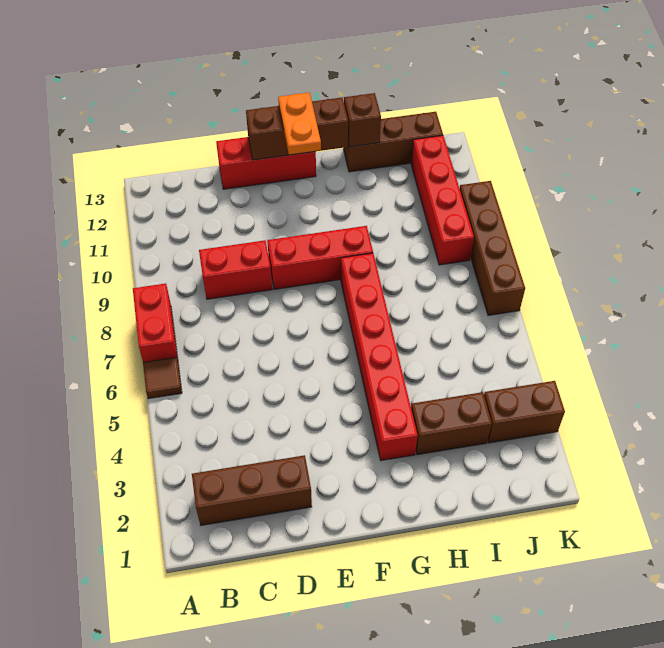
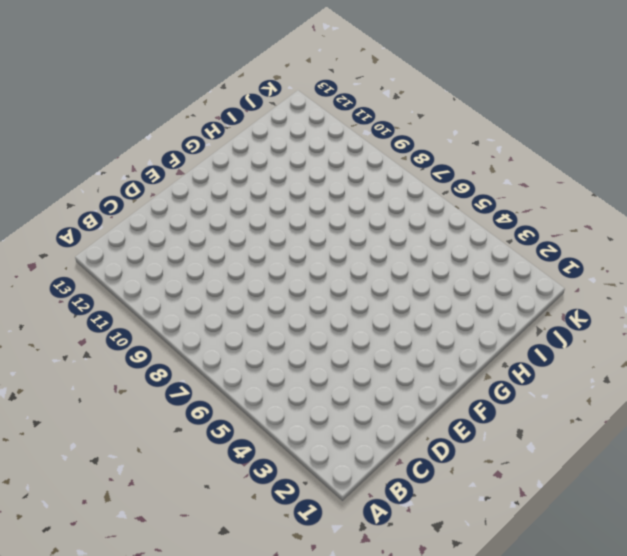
none -> brown tile A6 level 1
none -> red brick A7:A8 level 1
none -> brown brick B2:D2 level 1

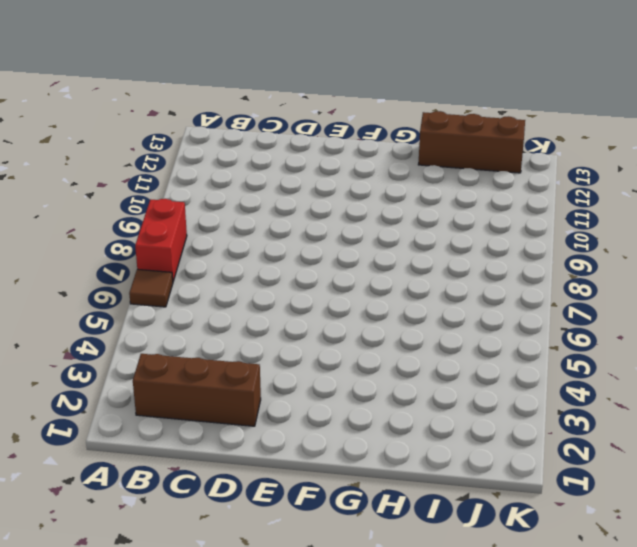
none -> red brick C9:D9 level 1
none -> red brick D13:F13 level 1
none -> red brick E9:G9 level 1

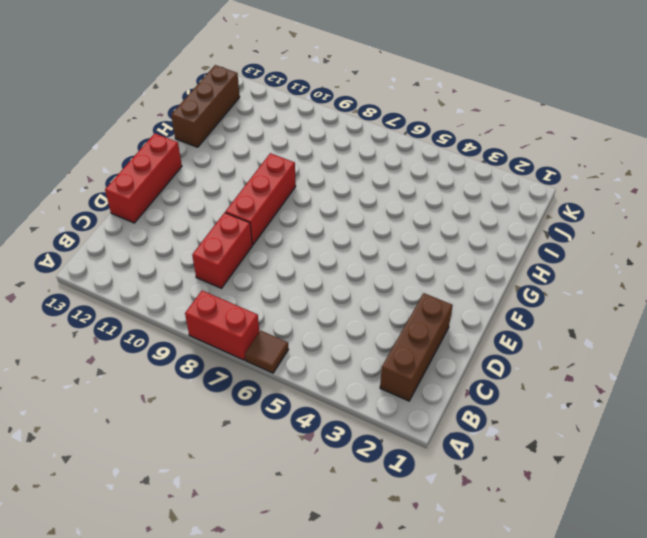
none -> red brick G3:G8 level 1
none -> brown brick H3:I3 level 1
none -> brown brick J3:K3 level 1

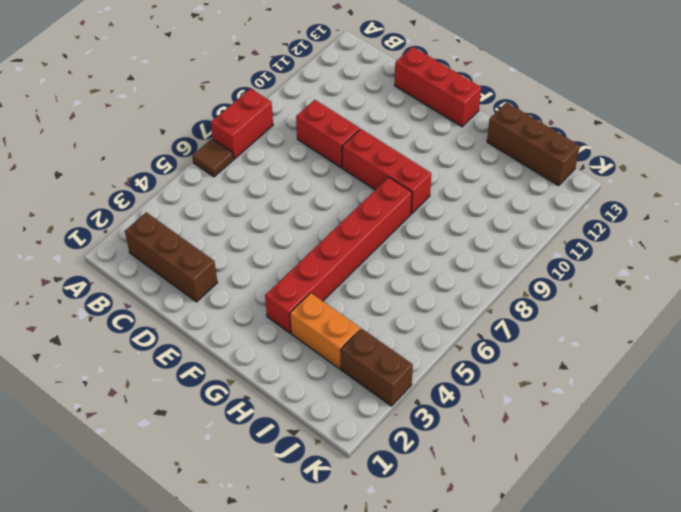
orange brick H3:I3 level 1 -> brown brick H3:I3 level 1
none -> red brick J9:J12 level 1
none -> brown brick K7:K10 level 1
none -> brown brick E13:G13 level 2

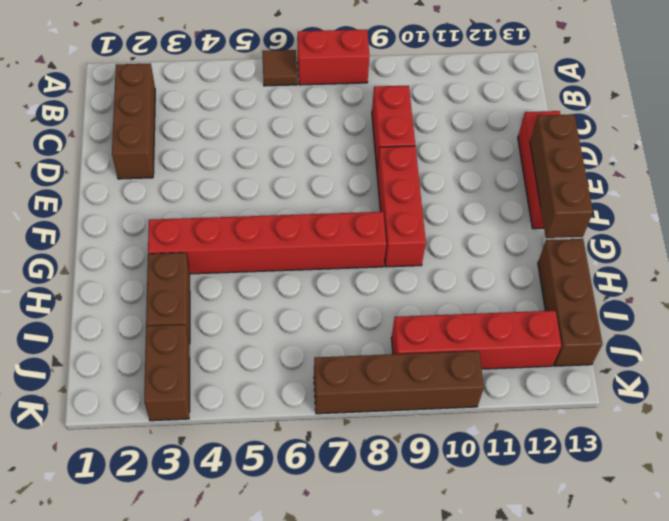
none -> brown brick H13 level 2
none -> orange plate F12:F13 level 3

